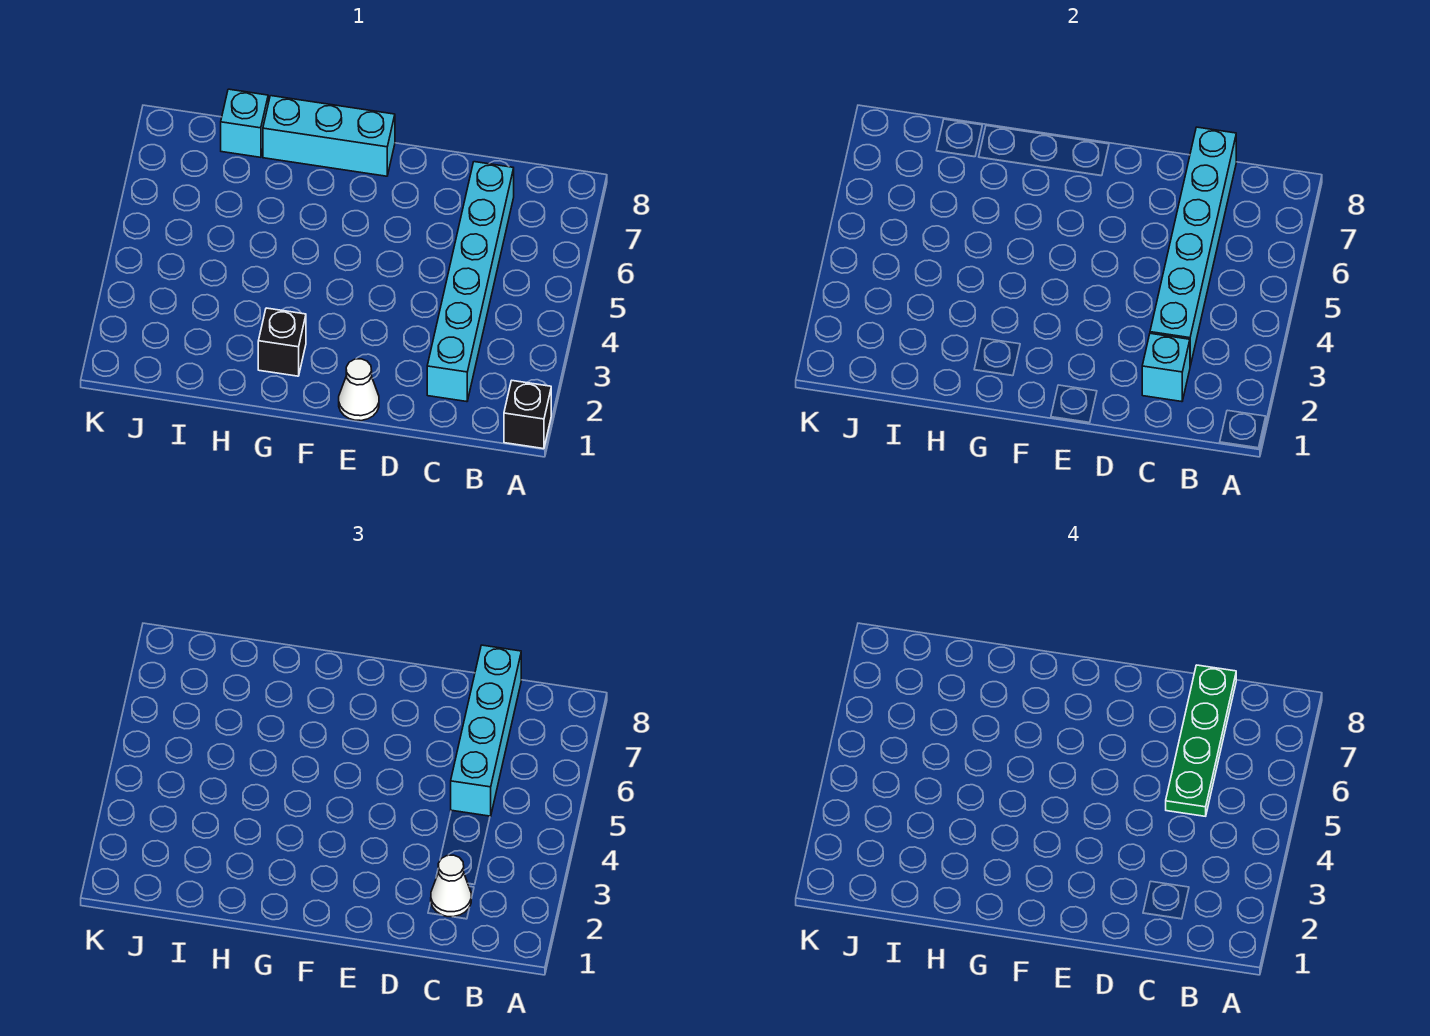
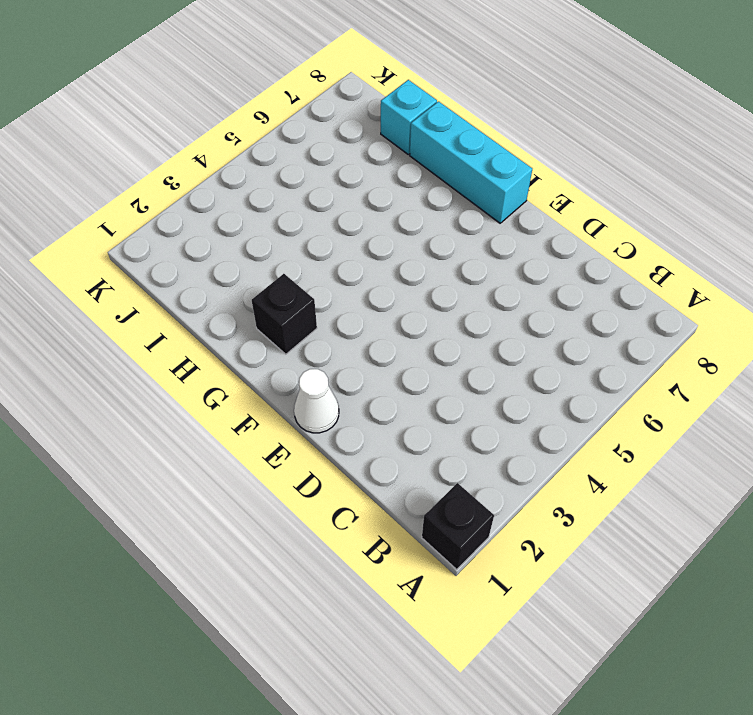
none -> cyan brick C2:C7 level 1
none -> cyan brick C2 level 2

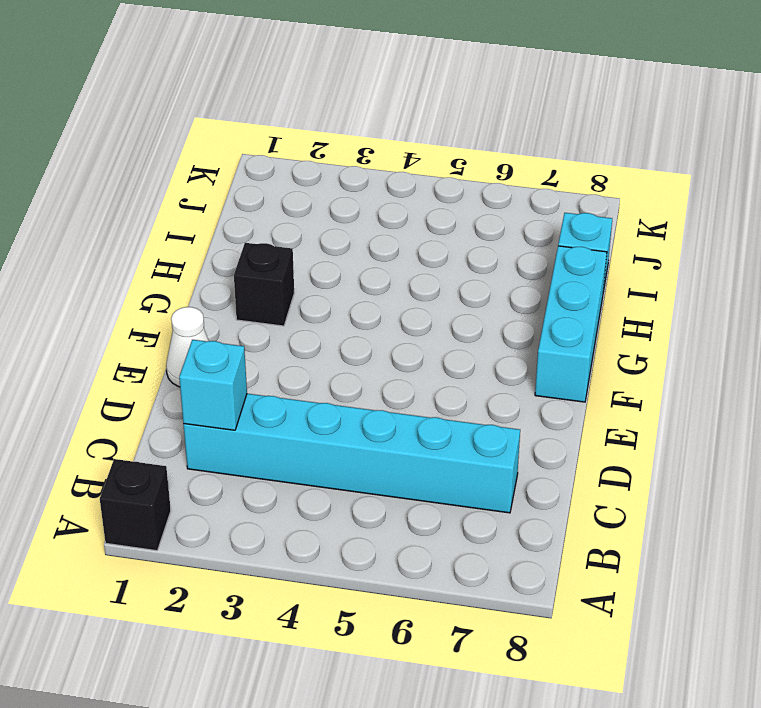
none -> cyan brick C3:C8 level 2
none -> white cone C2 level 3

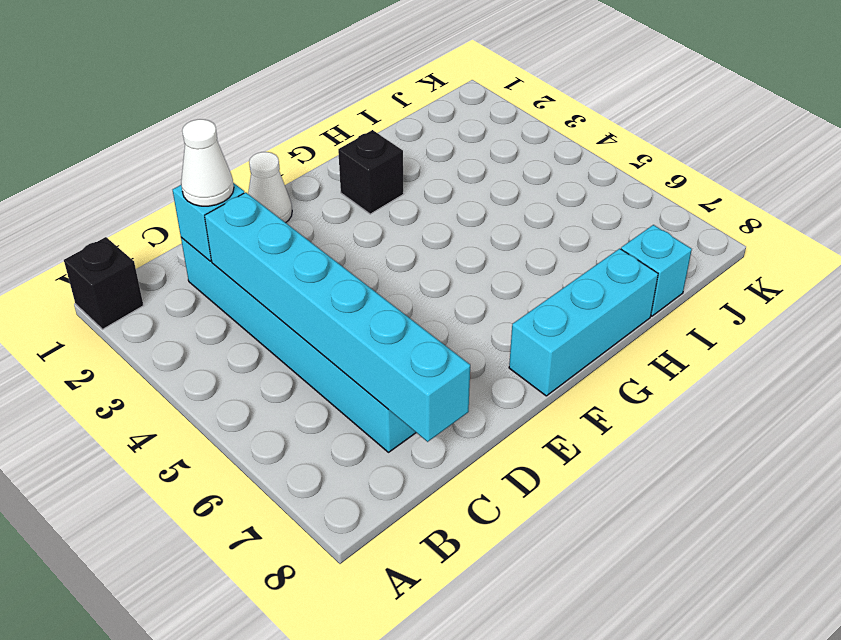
none -> cyan brick C5:C8 level 3
none -> green plate C5:C8 level 4

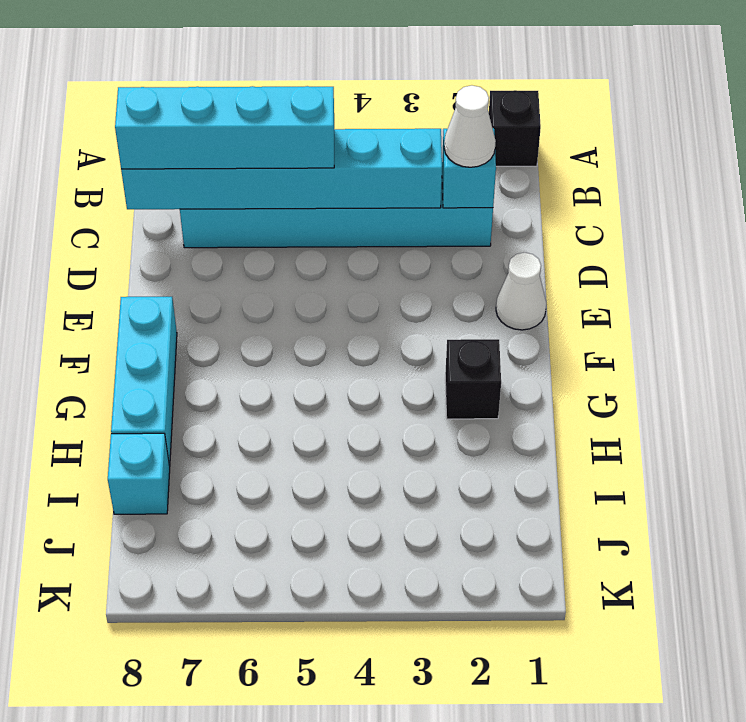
none -> green plate C5:C8 level 4

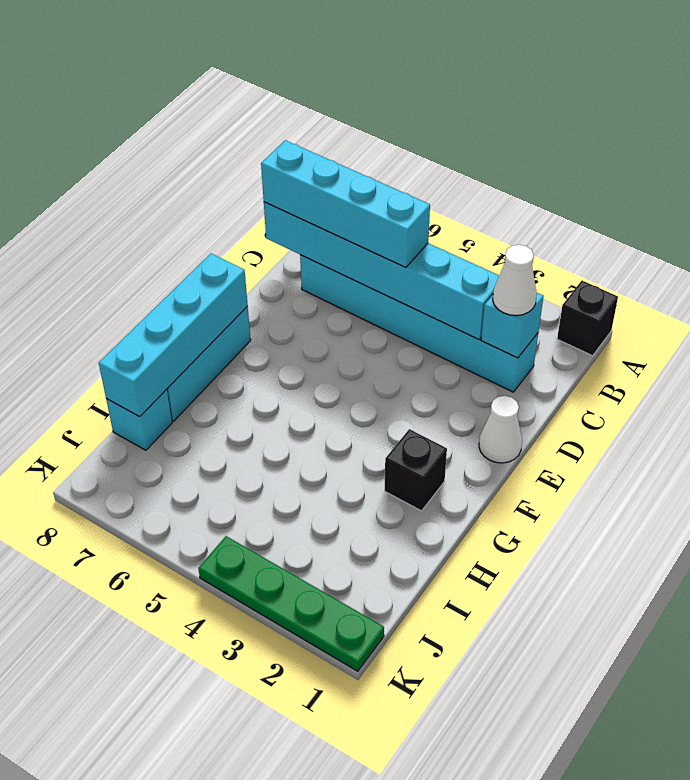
cyan brick F8:I8 level 2 -> none
green plate K1:K4 level 1 -> green plate C5:C8 level 4

